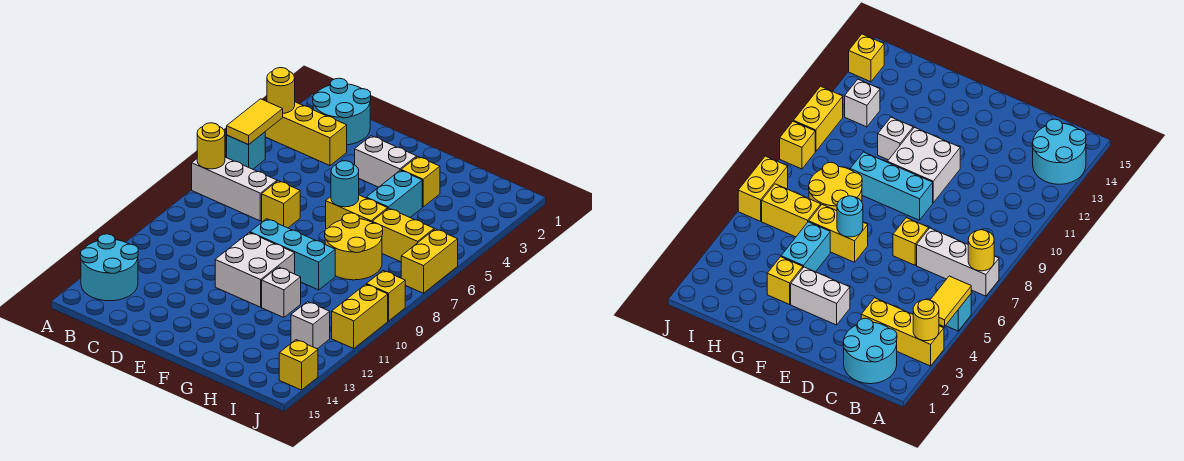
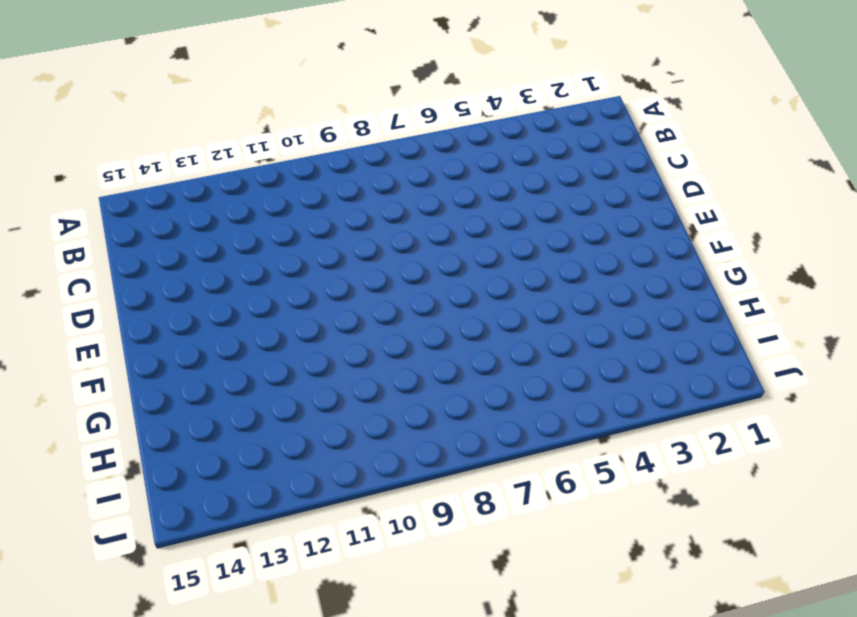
none -> yellow brick A3:C3 level 1
none -> cyan brick A5 level 1
none -> white brick A7:C7 level 1

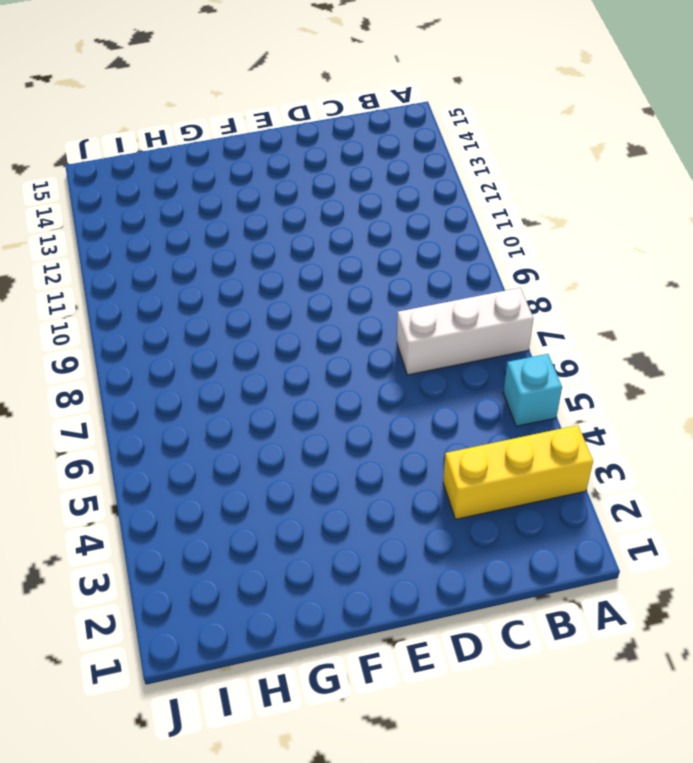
none -> cyan round brick A13:B14 level 1
none -> cyan round brick B1:C2 level 1
none -> yellow brick D7 level 1

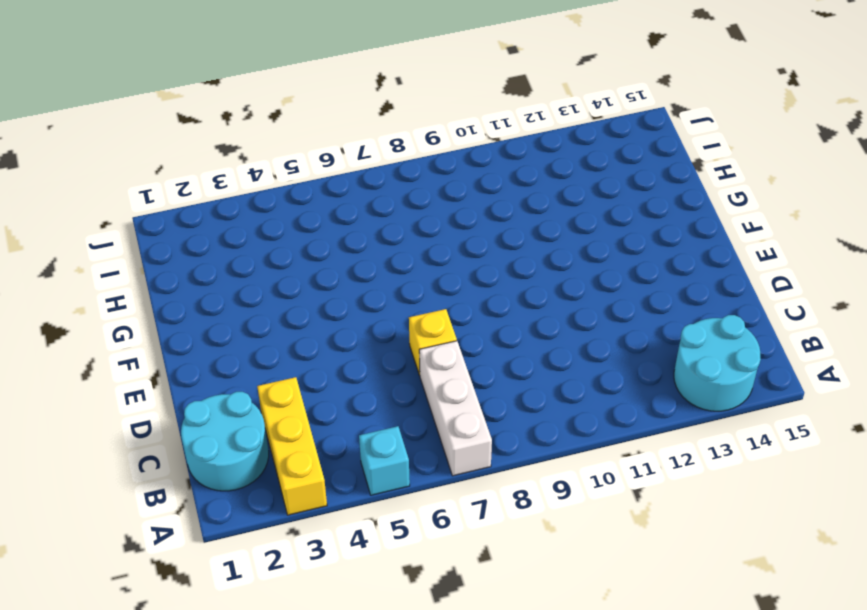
none -> white brick E3:F3 level 1
none -> cyan brick E9:G9 level 1
none -> white brick E10:F11 level 1

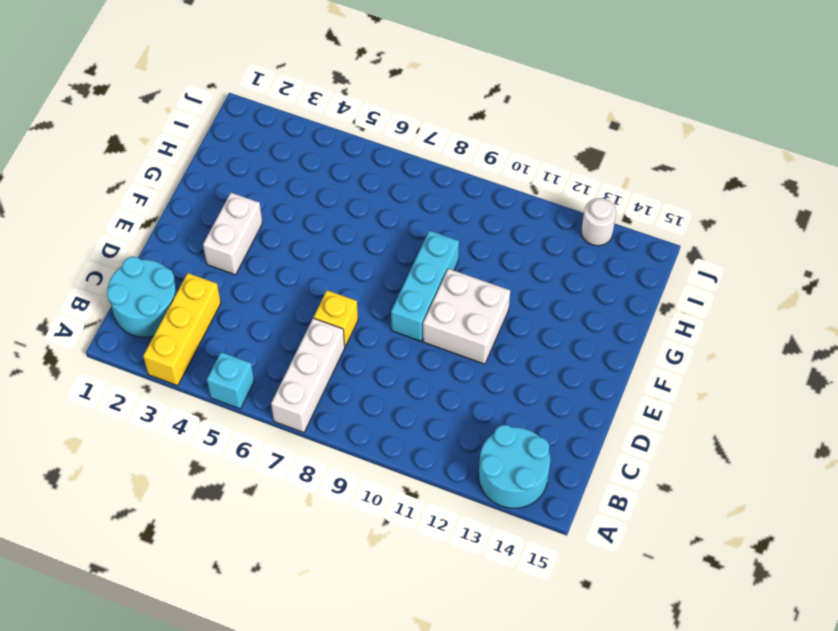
white round brick J13 level 1 -> none
none -> yellow brick F6:G6 level 1
none -> yellow brick G3 level 1
none -> cyan brick G4:G5 level 1

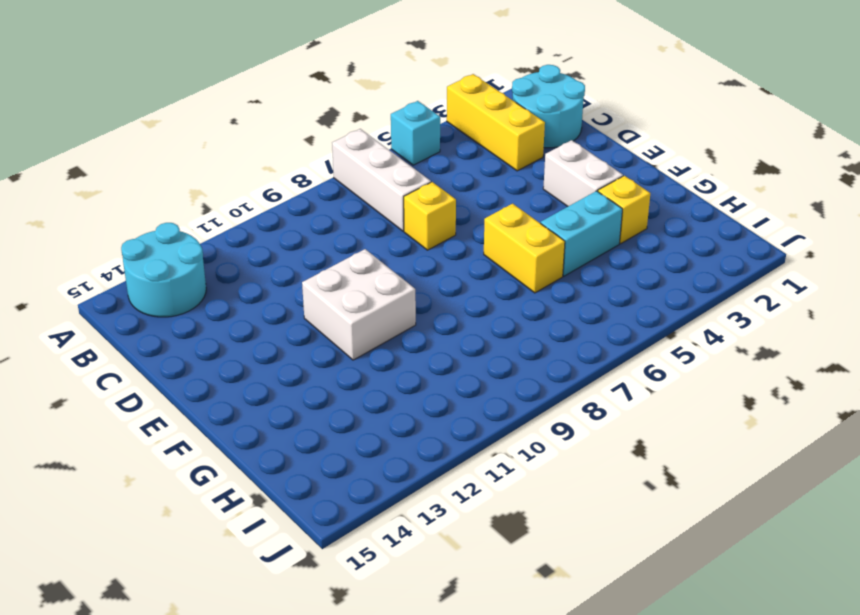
none -> cyan brick E9:G9 level 1
none -> yellow round brick G7:H8 level 1
none -> white brick G11 level 1

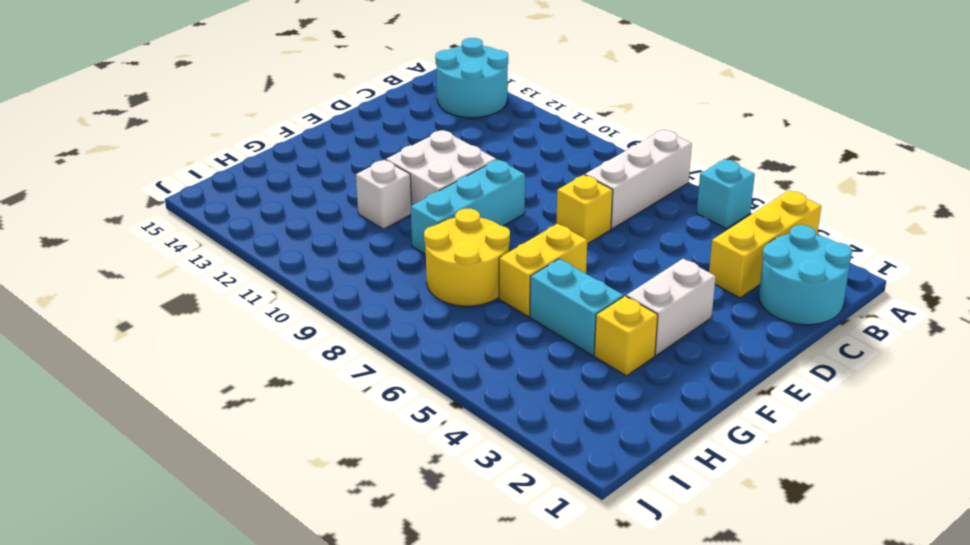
none -> yellow brick H6:I6 level 1
none -> white brick I12 level 1
none -> yellow brick J6:J7 level 1

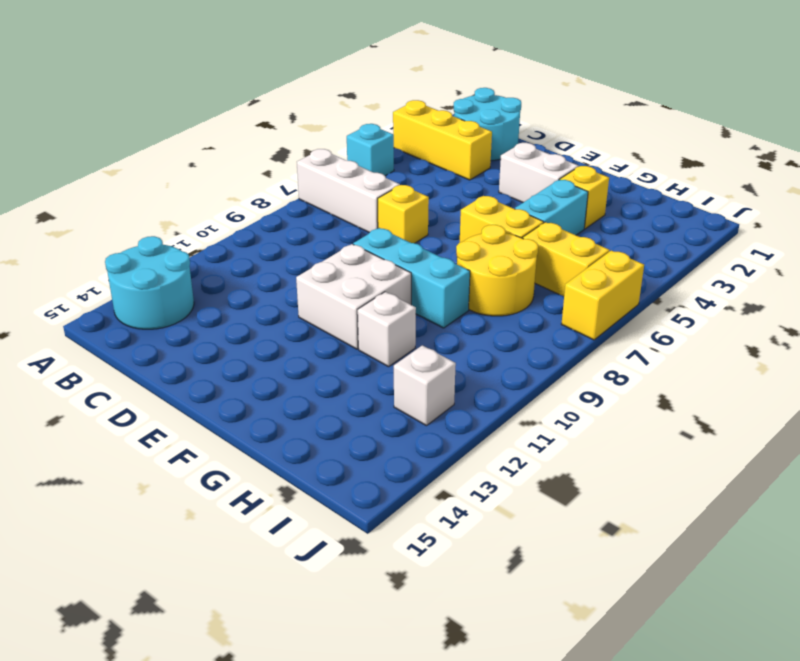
none -> yellow brick J9 level 1
none -> yellow brick J10:J11 level 1
none -> yellow brick J14 level 1

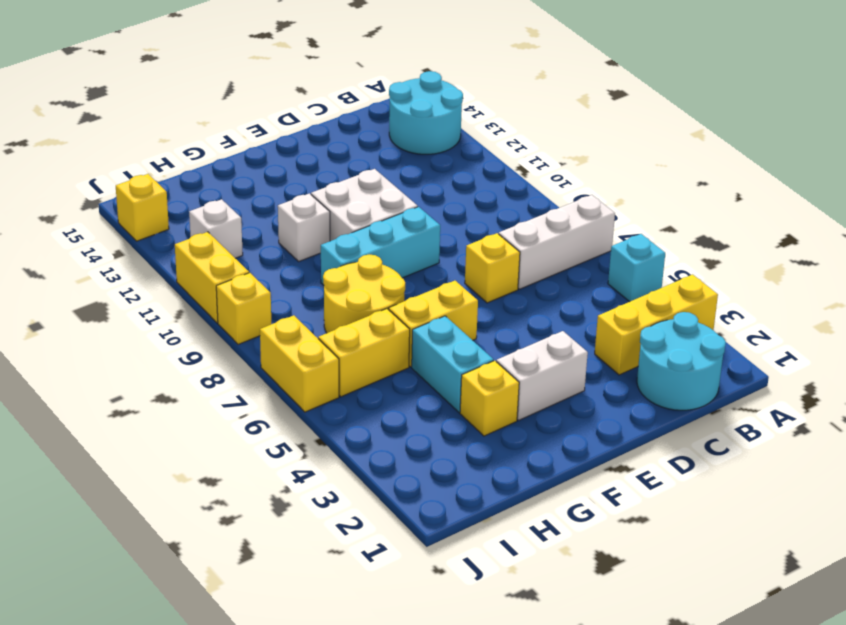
none -> yellow round brick A3 level 2
none -> yellow tile A4:A5 level 2
none -> yellow round brick A7 level 2

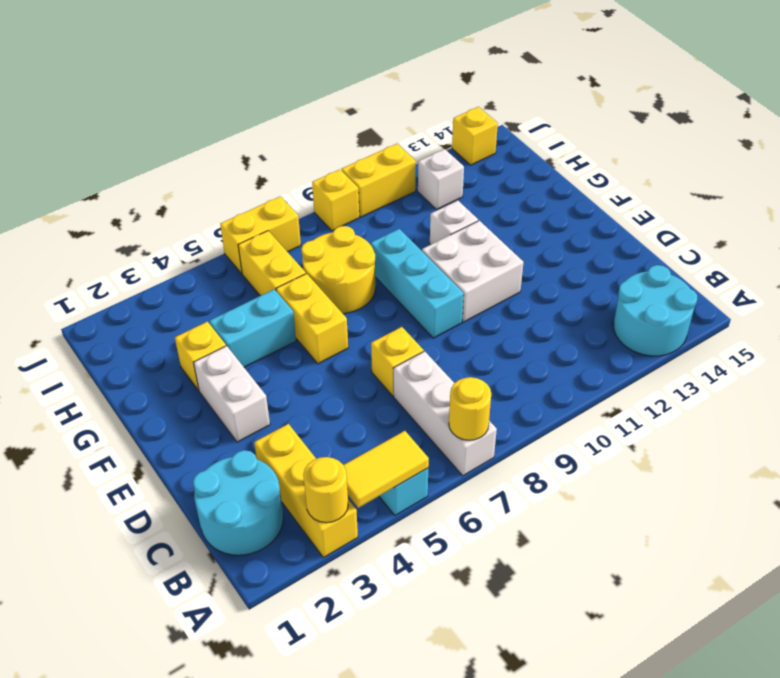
none -> cyan round brick F6 level 2

